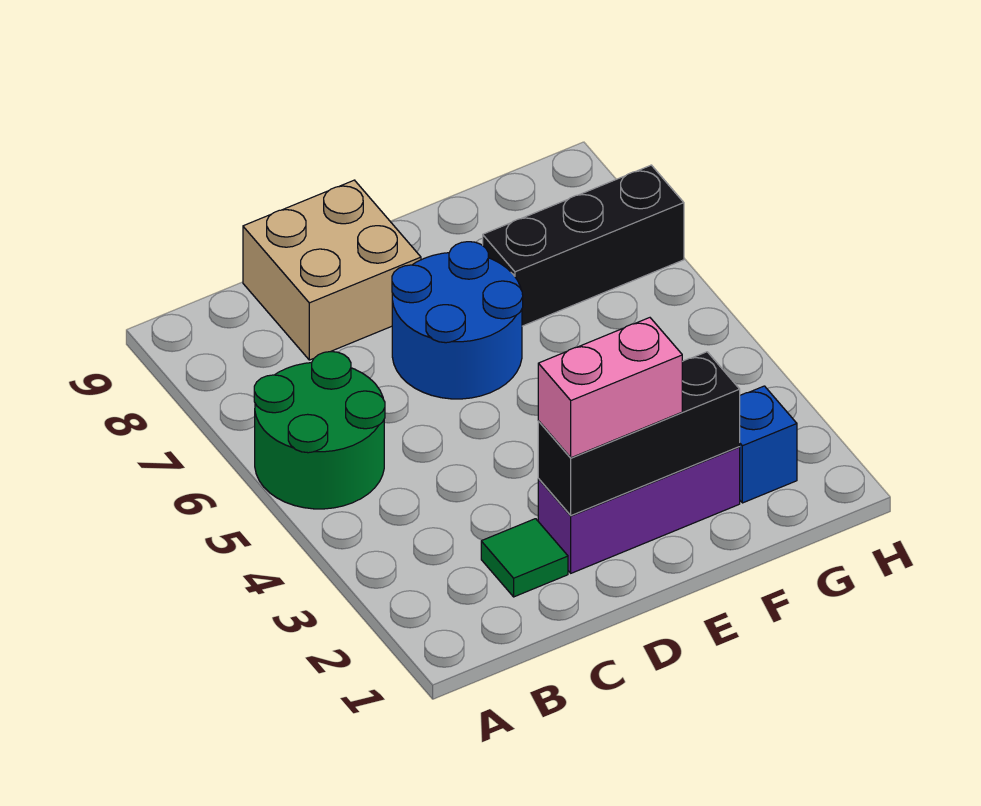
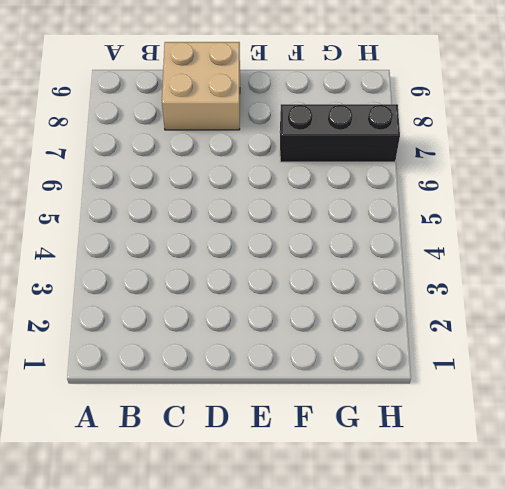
none -> green round brick A5:B6 level 1
none -> green tile C2 level 1

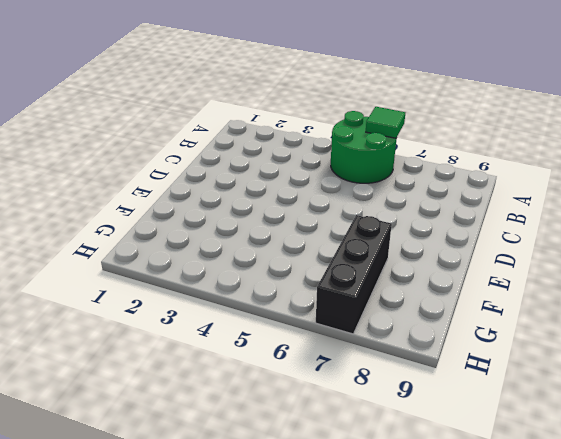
green tile A6 level 2 -> green tile C2 level 1
none -> tan brick C8:D9 level 1
none -> purple brick D2:F2 level 1

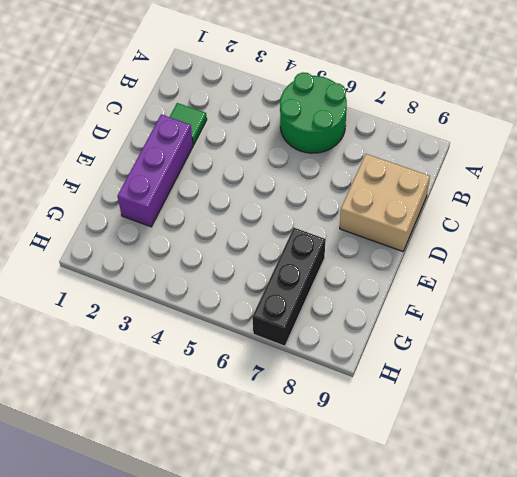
none -> blue round brick D6:E7 level 1
none -> blue brick G2 level 1

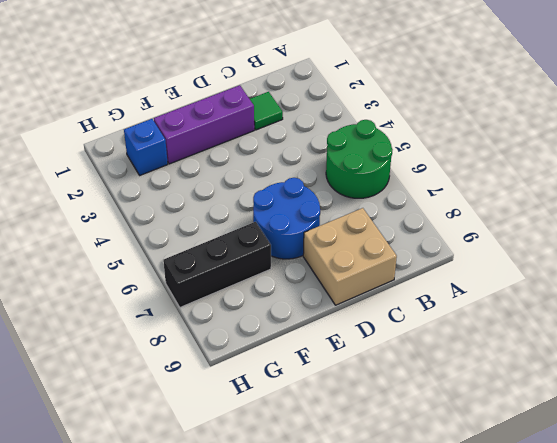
none -> black brick D2:F2 level 2
none -> pink brick D2:E2 level 3

